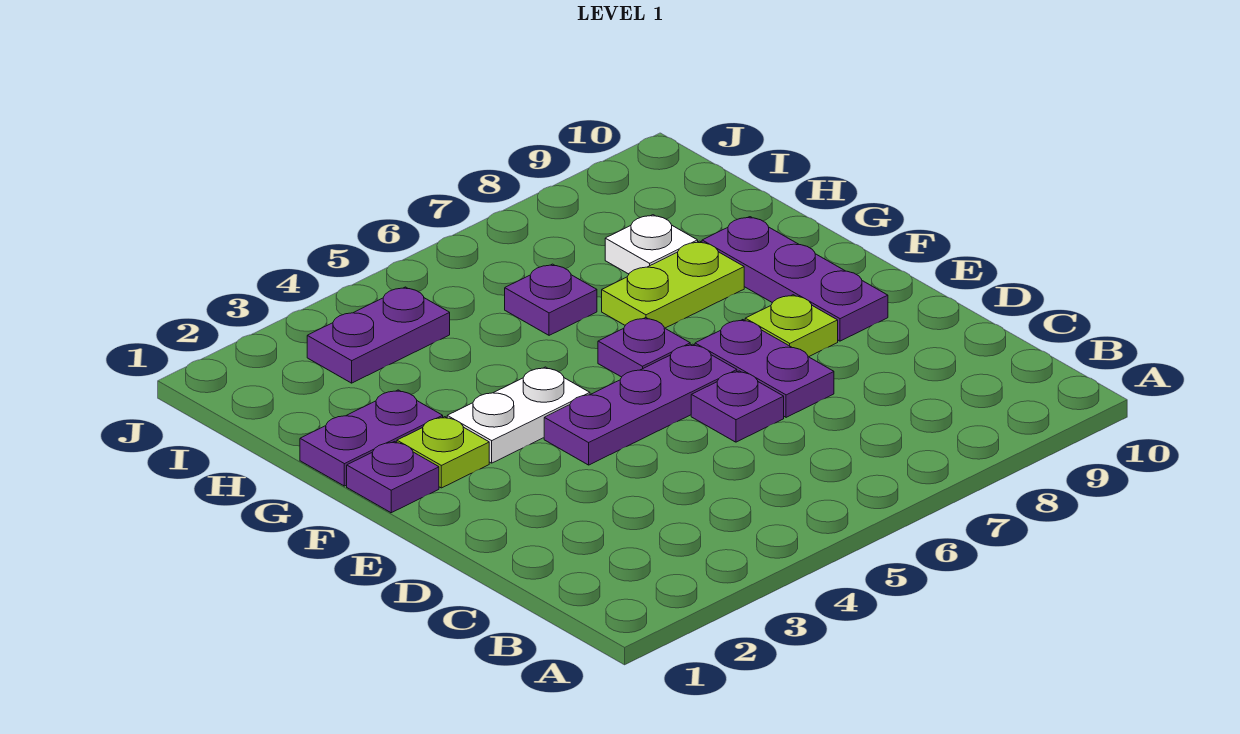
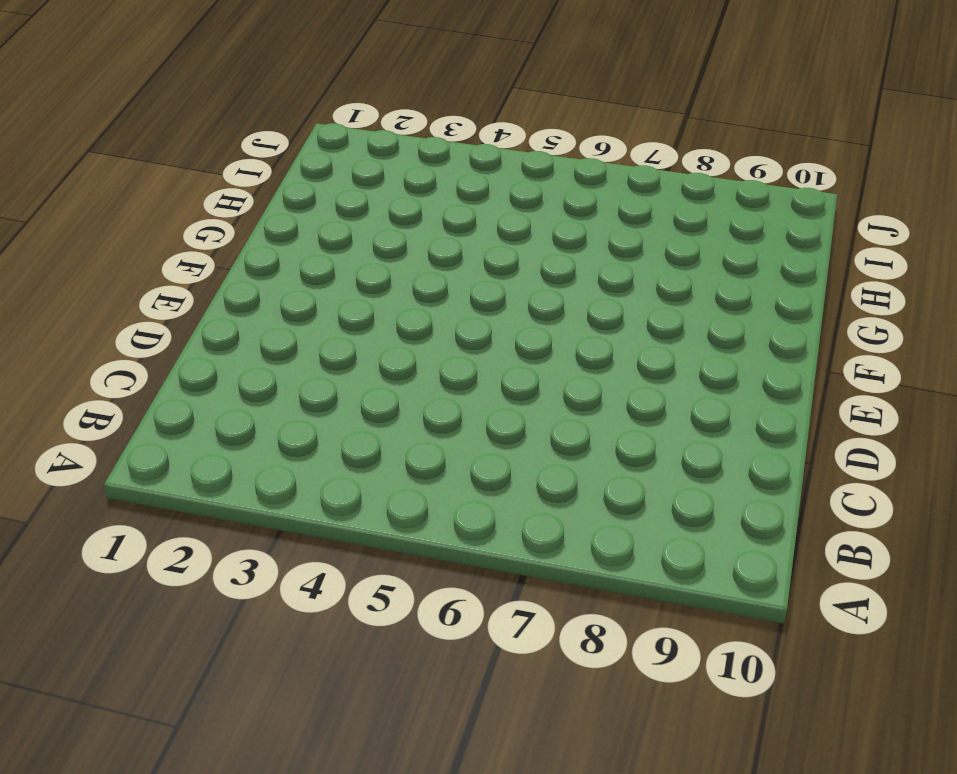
none -> purple plate D6 level 1
none -> purple plate D7:E7 level 1
none -> purple plate E4:E6 level 1

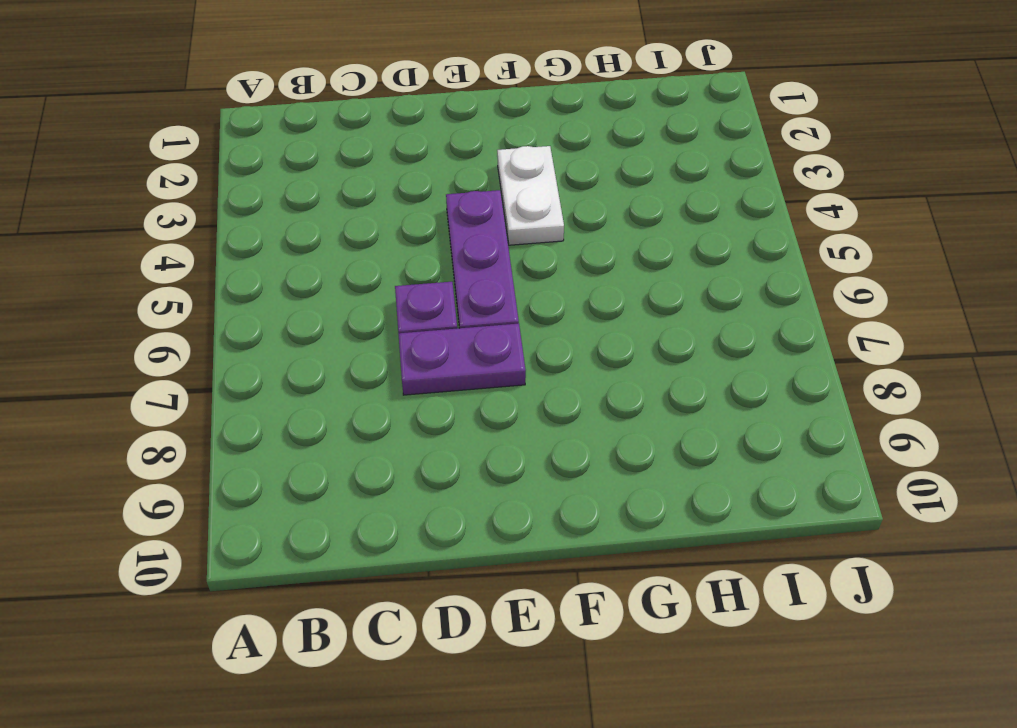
none -> lime plate E8 level 1
none -> purple plate E9:G9 level 1
none -> purple plate F1 level 1

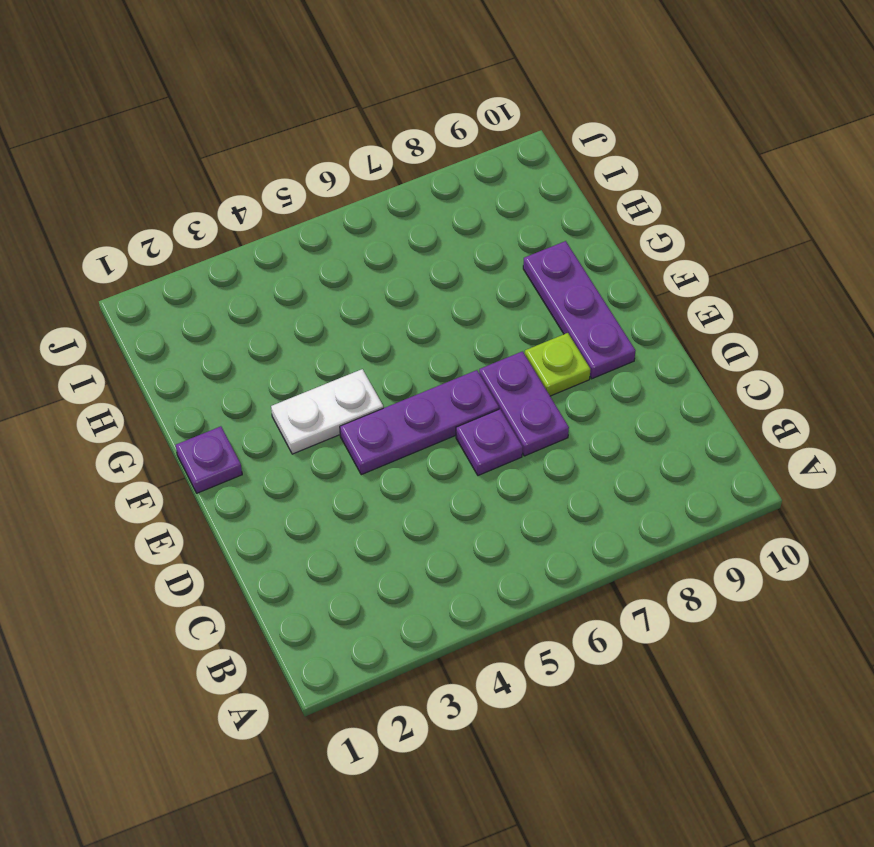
none -> lime plate F2 level 1
none -> purple plate F6 level 1
none -> purple plate G1:G2 level 1

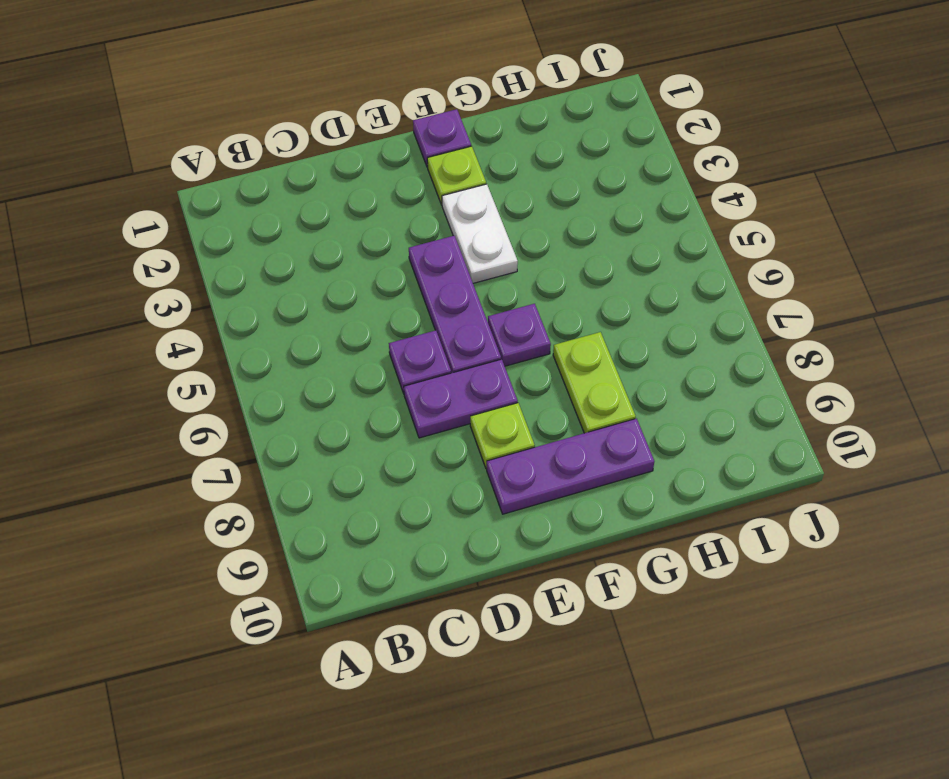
none -> purple plate G1:G2 level 1
none -> purple plate H6 level 1
none -> white plate H8 level 1

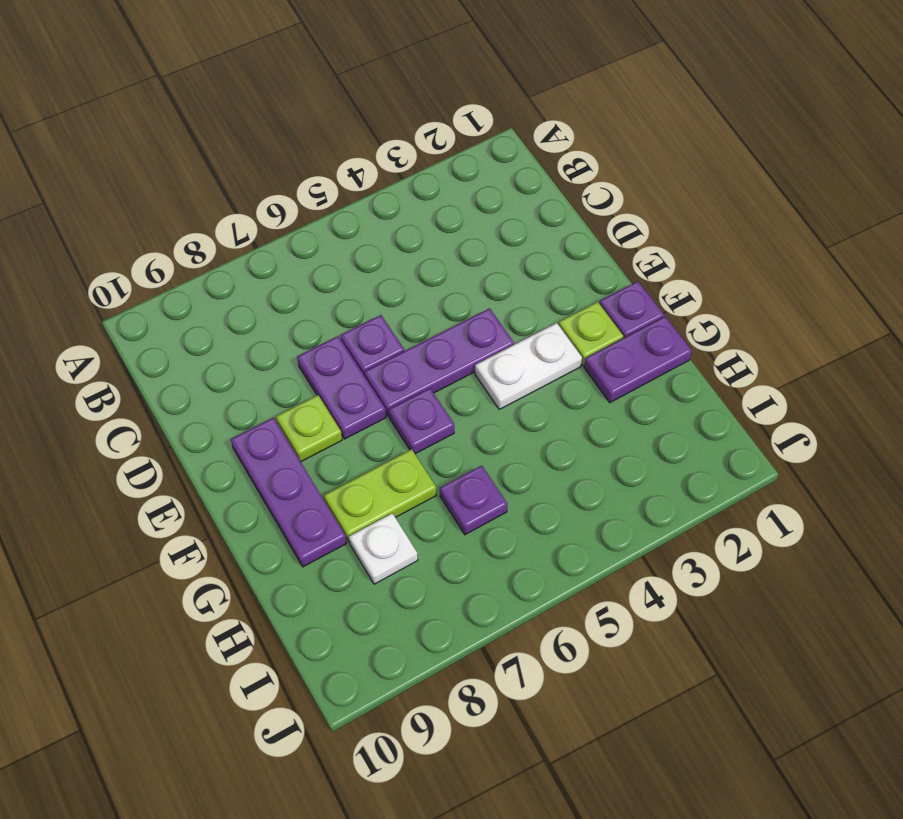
none -> purple plate I3:I4 level 1

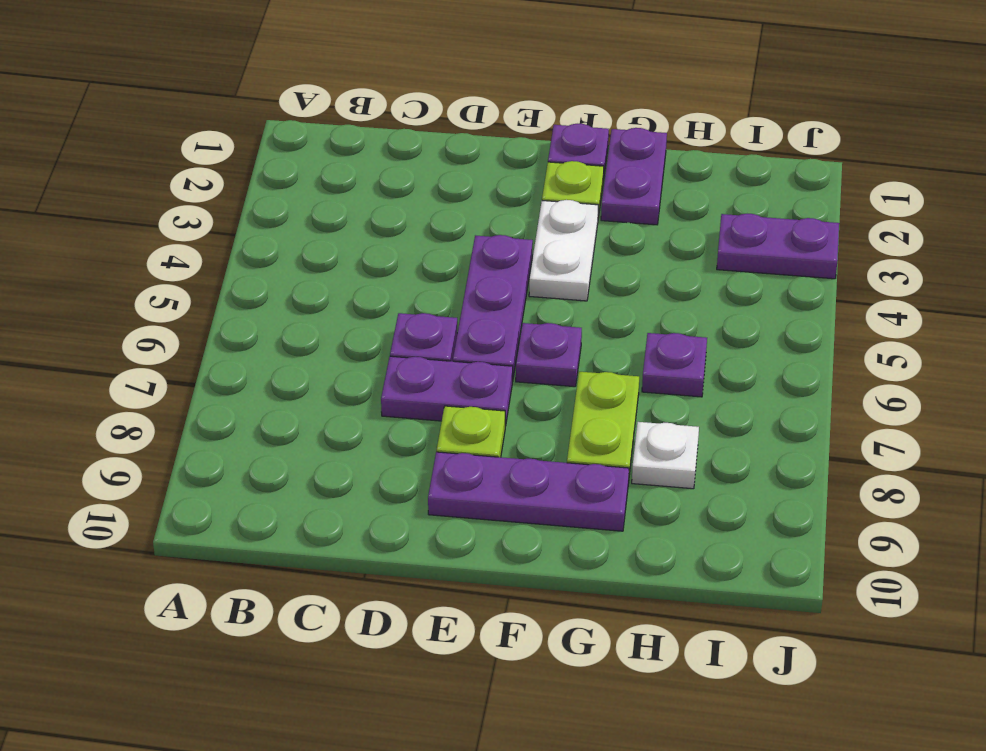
purple plate I3:J3 level 1 -> purple plate I3:I4 level 1

